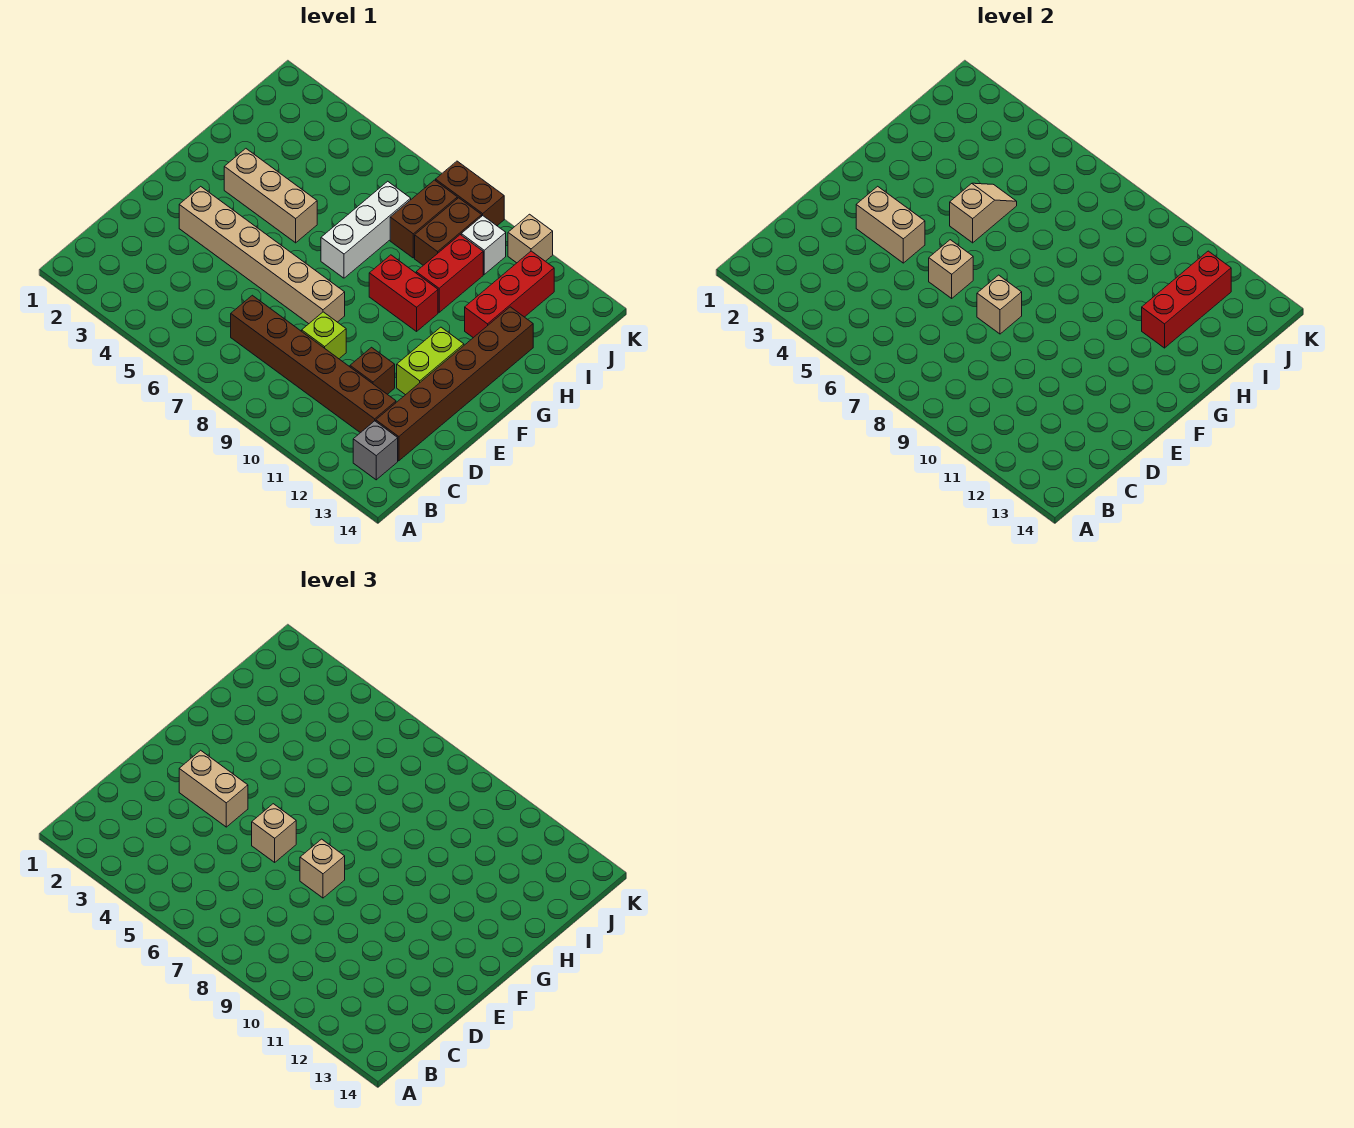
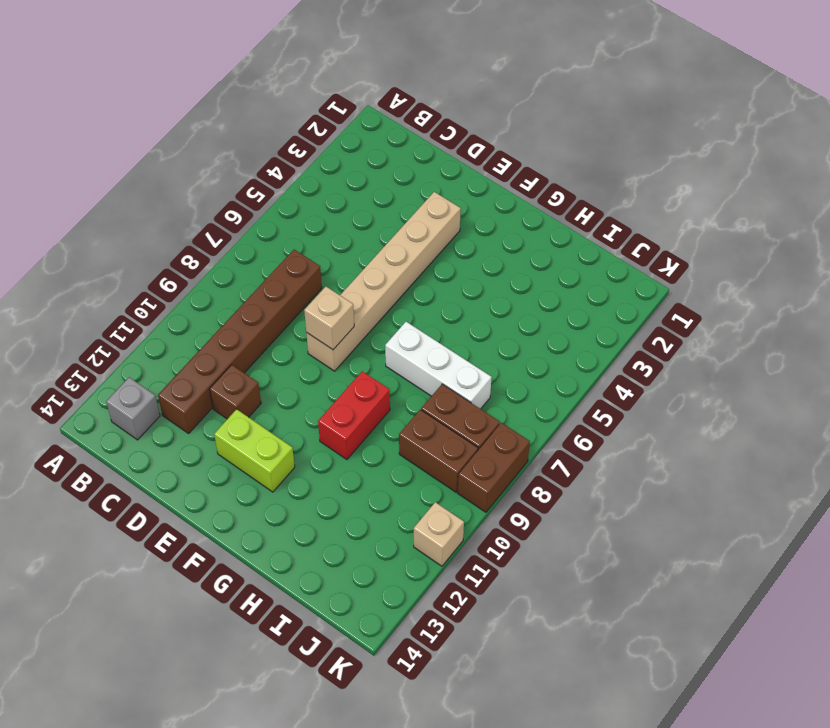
none -> brown brick C13:H13 level 1
none -> lime brick D9 level 1
none -> tan brick G3:G5 level 1

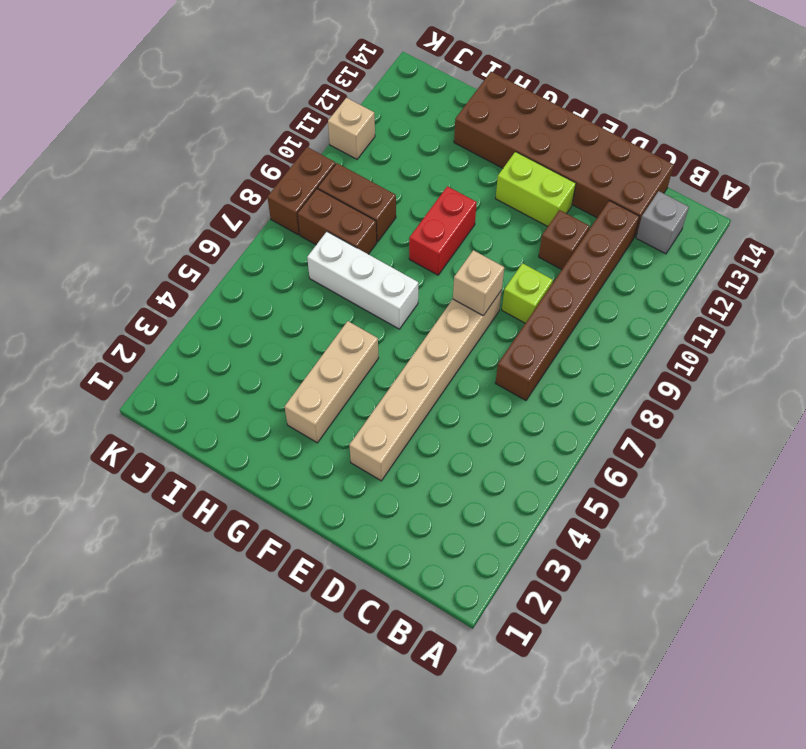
brown brick C13:H14 level 1 -> brown brick C13:H13 level 1
none -> red brick H10:I10 level 1
none -> red brick H12:J12 level 1
none -> white brick J10 level 1

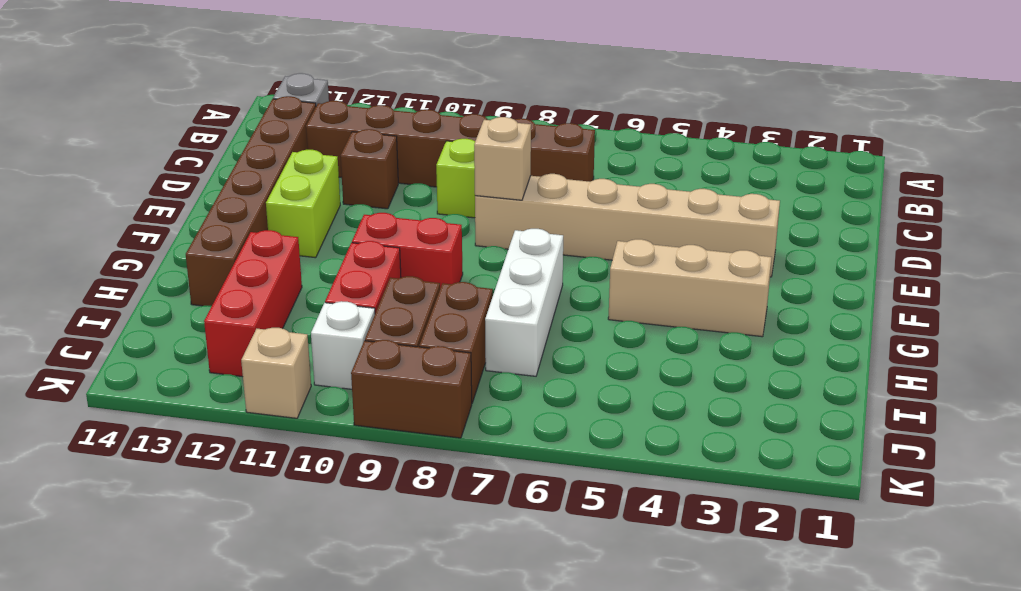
none -> tan brick E3:E4 level 2
none -> tan brick E6 level 2
none -> tan slope G5:H5 level 2 top G

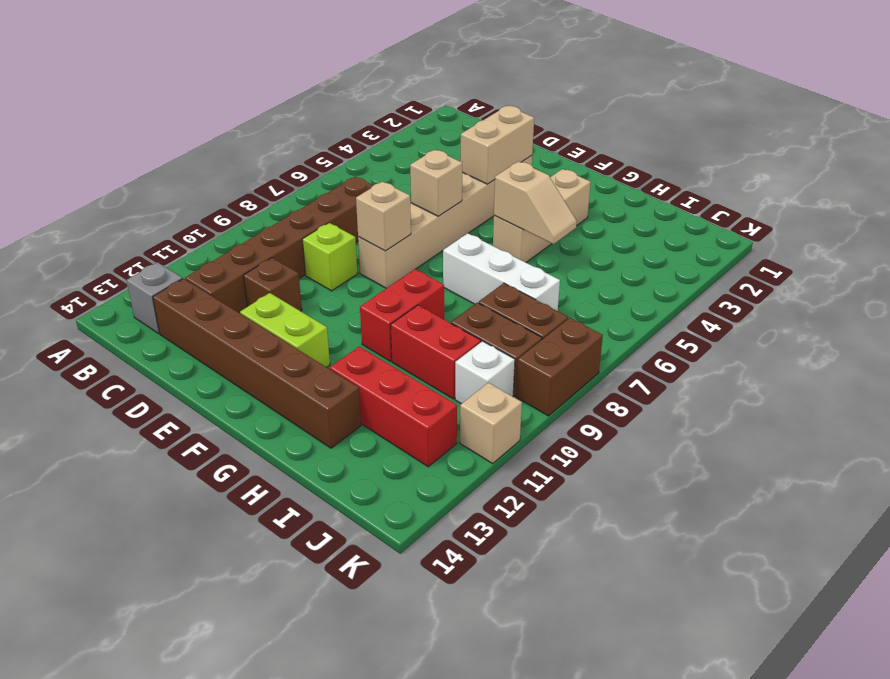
none -> red brick H12:J12 level 2
none -> tan brick E3:E4 level 3
none -> tan brick E6 level 3

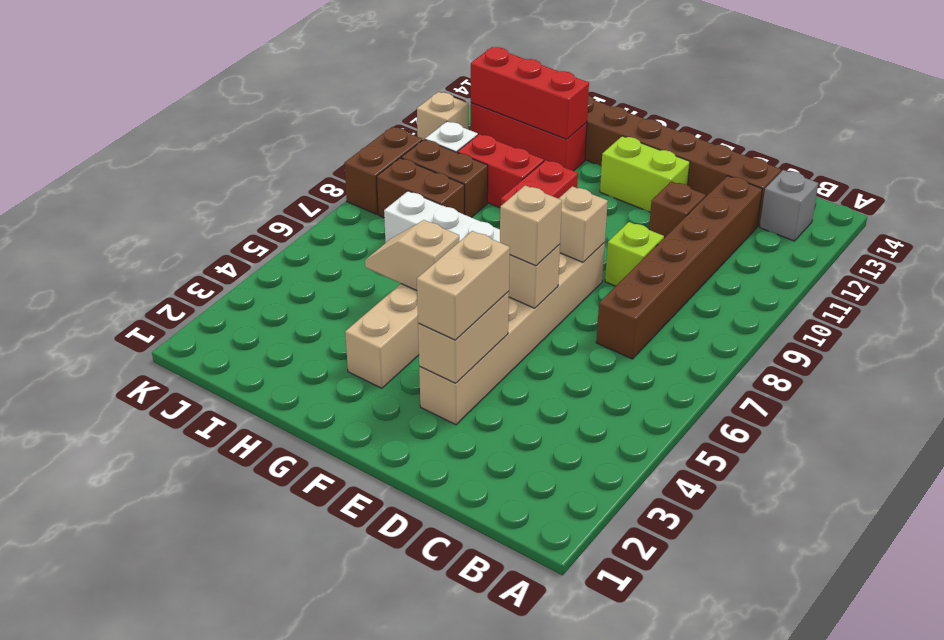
none -> tan brick E8 level 3

